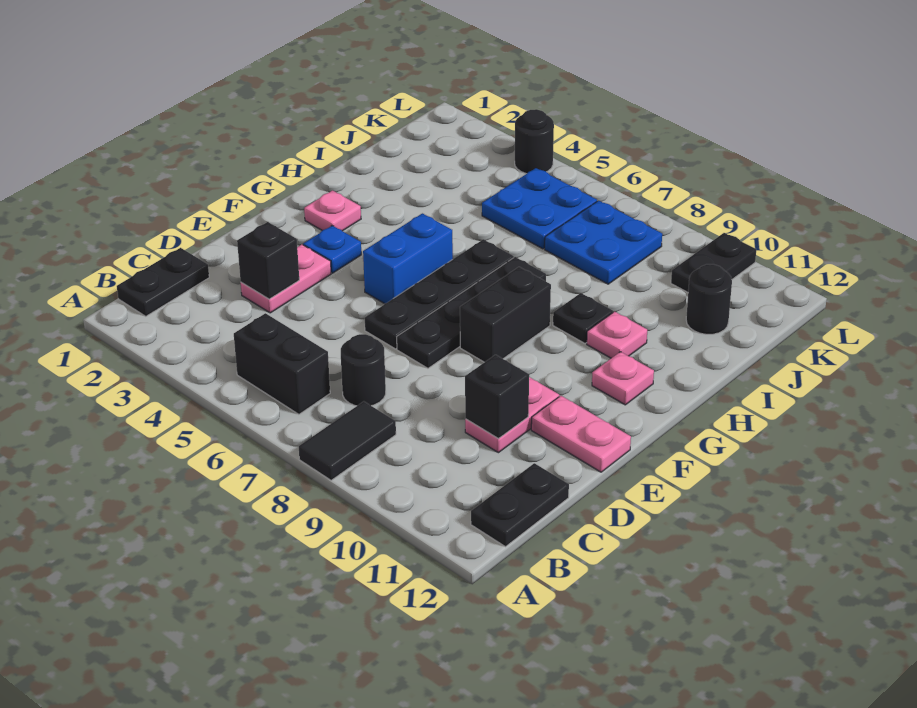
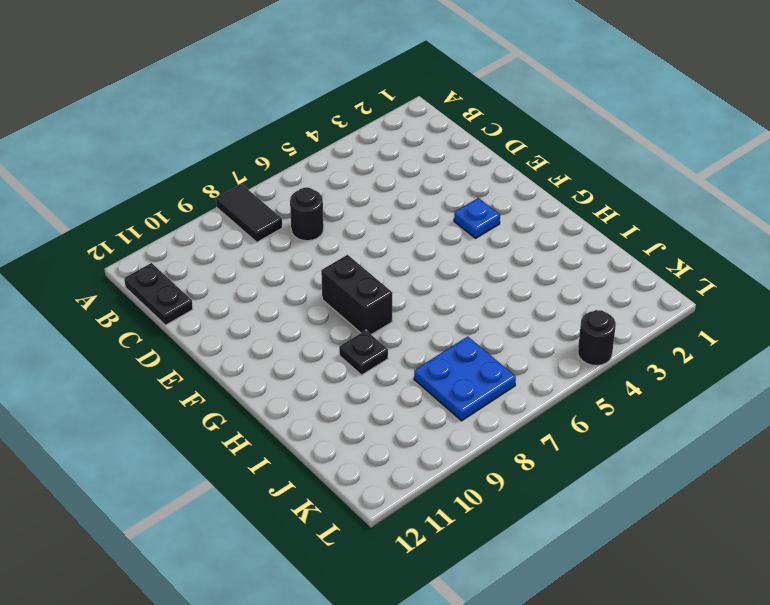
none -> black plate B1:C1 level 1
none -> black brick B5:B6 level 1
none -> pink plate D3:E3 level 1

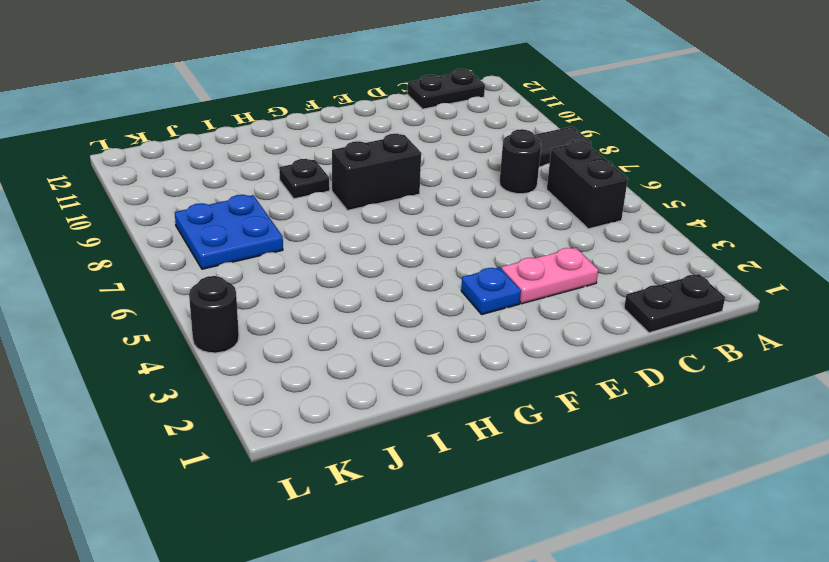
none -> pink plate D10:E10 level 1
none -> black plate E6:H6 level 1
none -> black plate E7:H7 level 1

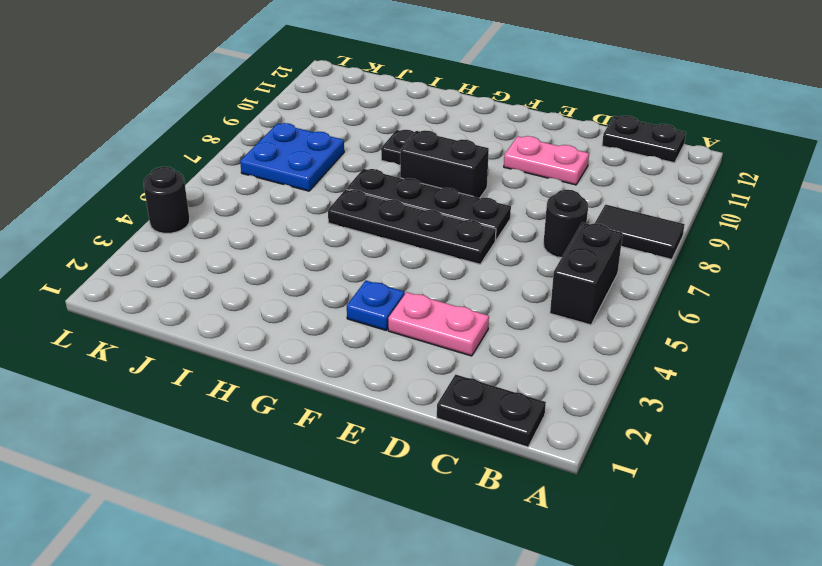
none -> pink plate E11:E12 level 1
none -> blue brick F5:G5 level 1
none -> pink plate G2 level 1

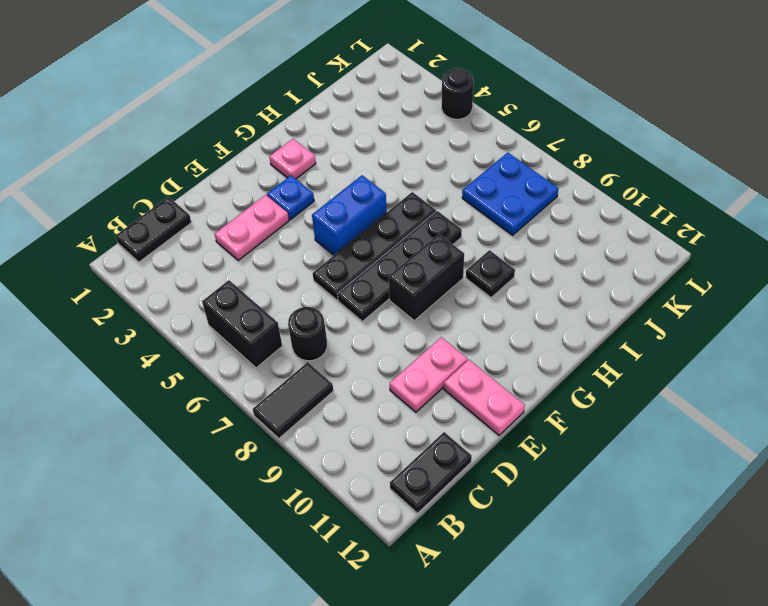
none -> pink plate G11 level 1
none -> pink plate H10 level 1
none -> blue plate J5:K6 level 1

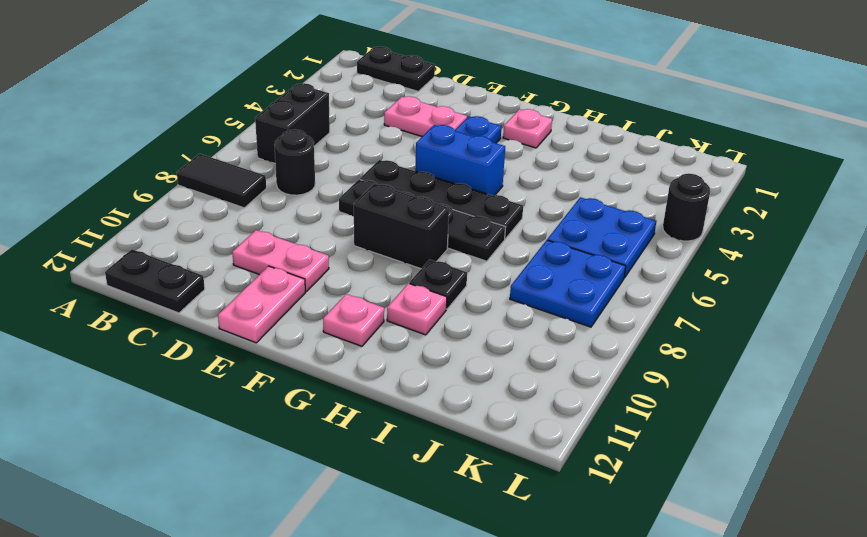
none -> black round brick J11 level 1
none -> black plate K10:L10 level 1
none -> black brick D3 level 2

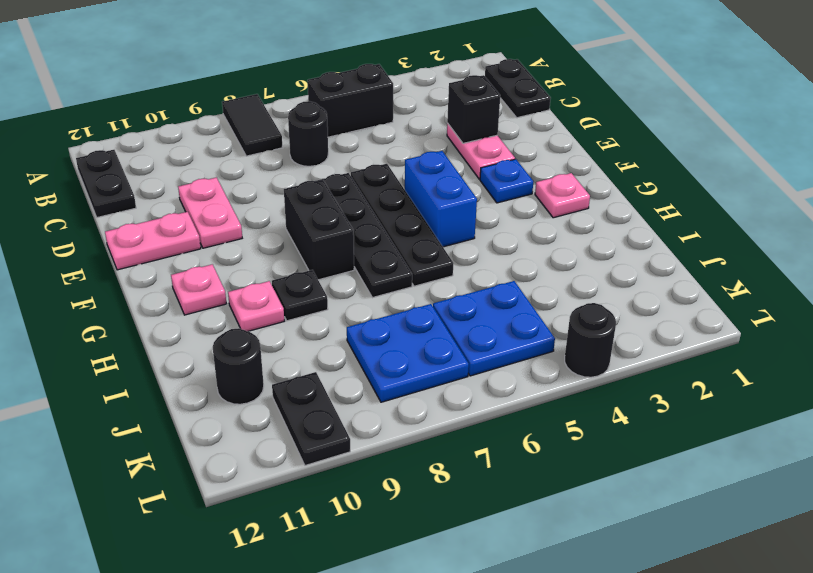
none -> black brick D10 level 2

